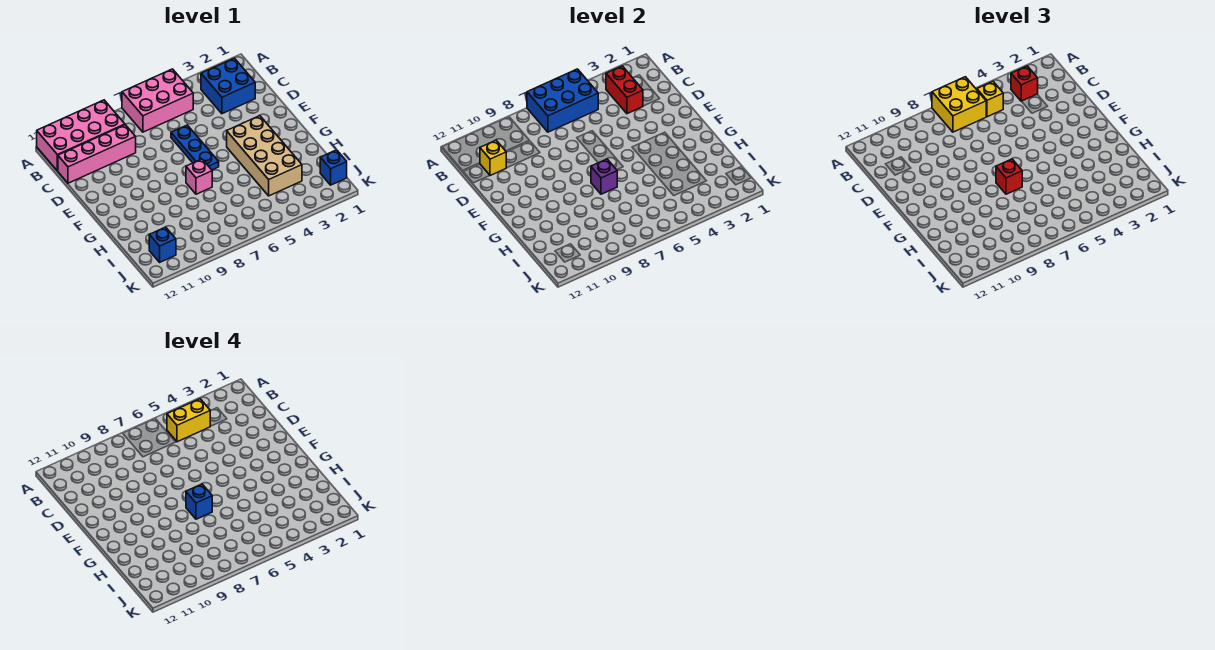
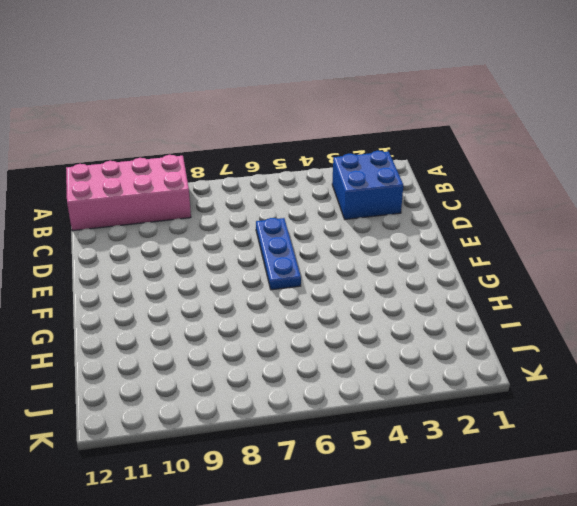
none -> pink brick A5:B7 level 1
none -> pink brick C9:C12 level 1
none -> tan brick F3:I4 level 1

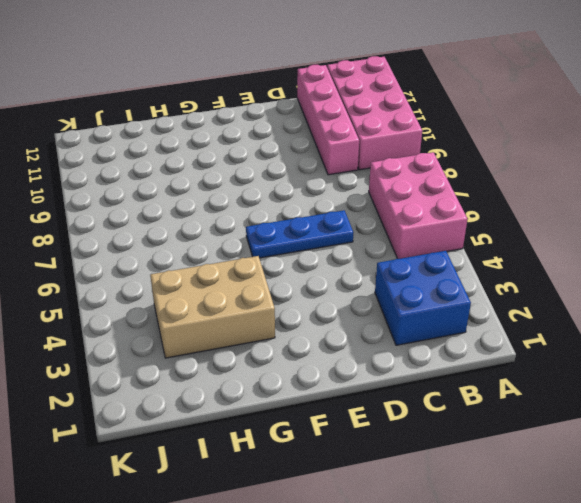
tan brick G3:I4 level 1 -> tan brick F3:I4 level 1
none -> pink brick G7 level 1
none -> blue brick J1 level 1
none -> blue brick J11 level 1

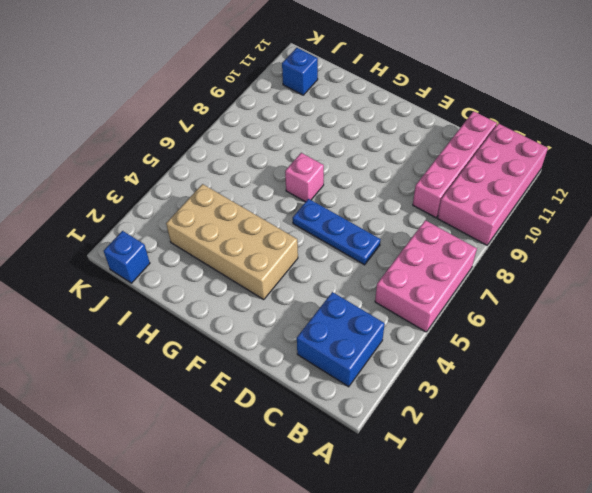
none -> blue brick A5:B7 level 2
none -> red brick B3:C3 level 2
none -> yellow brick C11 level 2

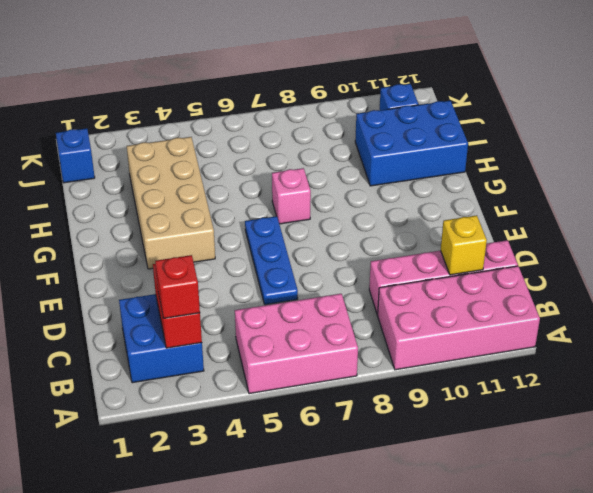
blue brick H10:I12 level 1 -> blue brick A5:B7 level 2
none -> purple brick G7 level 2
none -> yellow brick A6:B7 level 3
none -> yellow brick B5 level 3

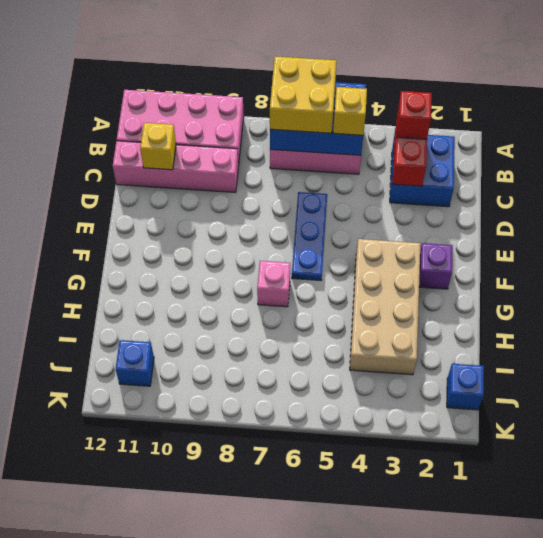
purple brick F2 level 1 -> purple brick G7 level 2
none -> red brick G7 level 3
none -> yellow brick B4:B5 level 4
none -> blue brick G7 level 4

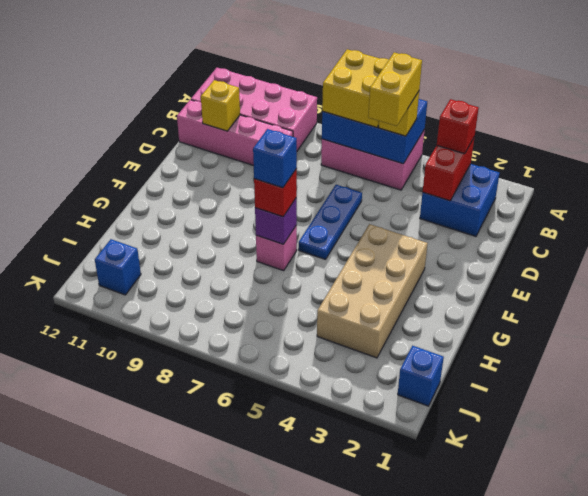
yellow brick B5:C5 level 4 -> yellow brick B4:B5 level 4

